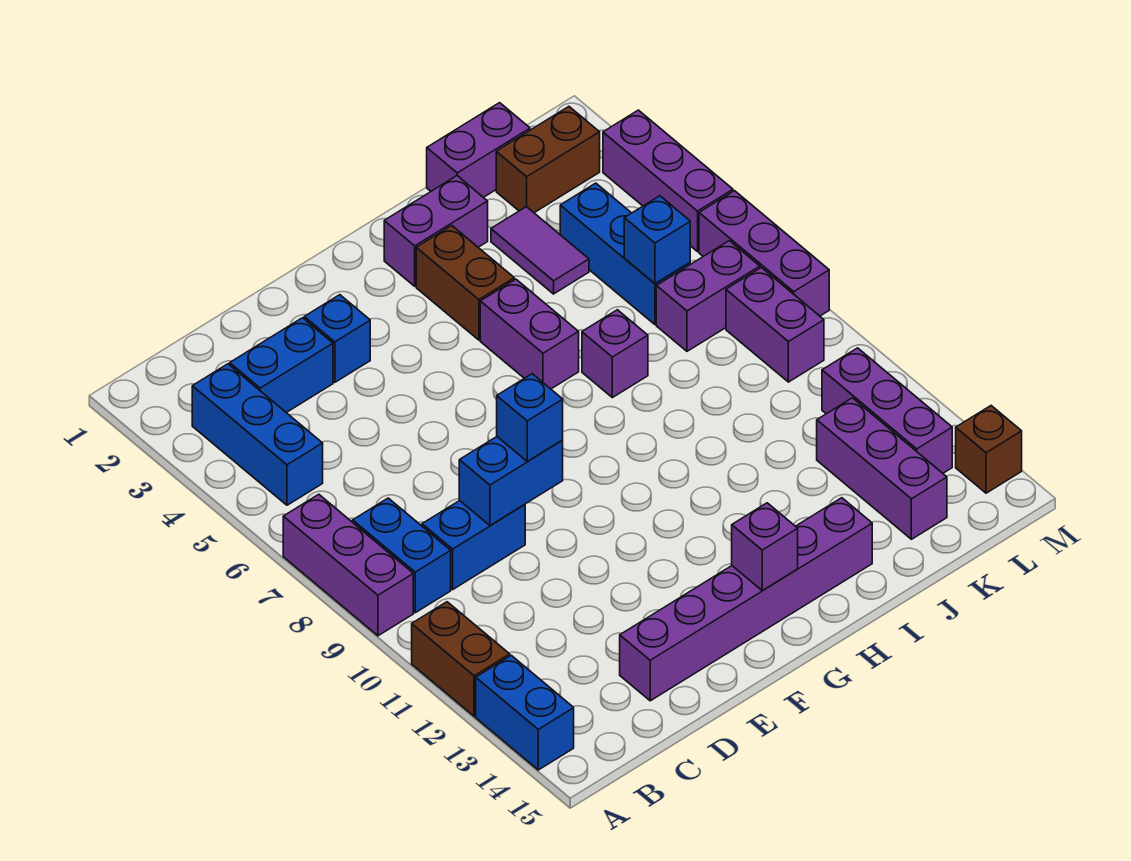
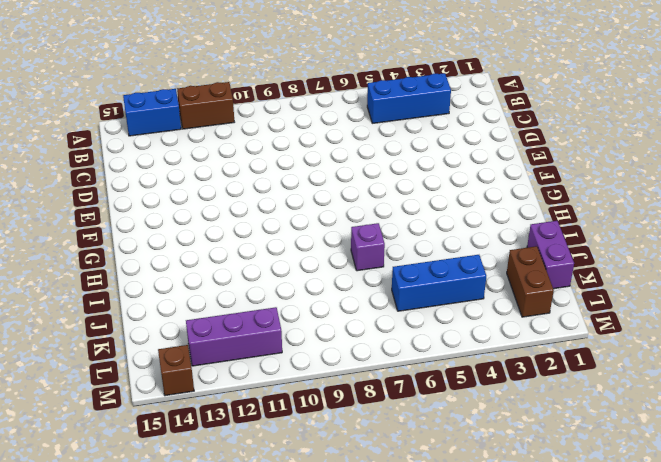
none -> purple brick A7:A9 level 1
none -> blue brick B8:B9 level 1
none -> blue brick C3:D3 level 1

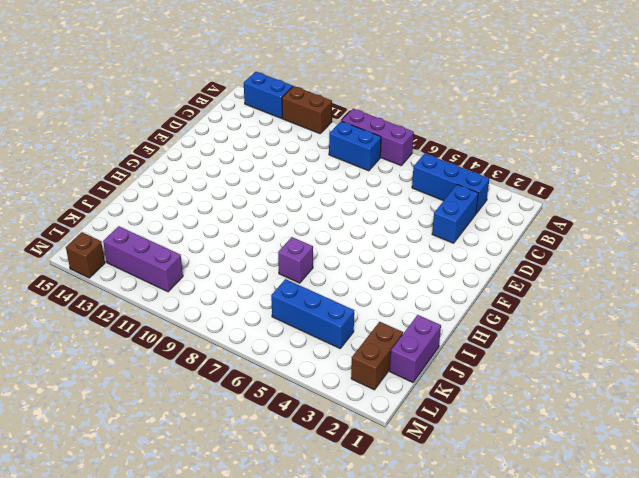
none -> blue brick C9:D9 level 1
none -> purple brick D14:I14 level 1
none -> blue brick E3 level 1

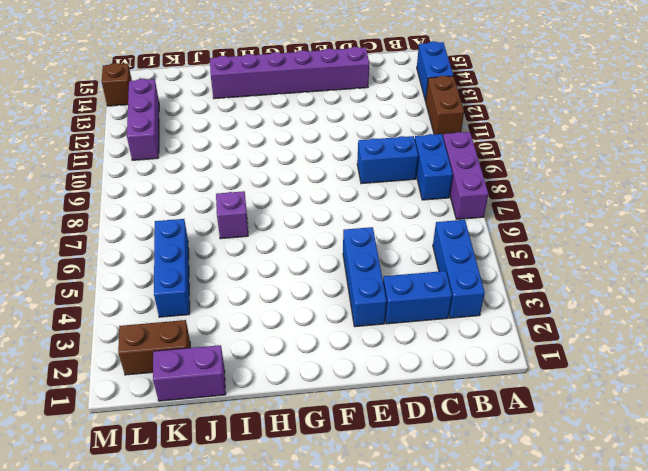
blue brick E3:E5 level 1 -> blue brick E3 level 1
none -> purple brick H2:I2 level 1
none -> brown brick H3:H4 level 1
none -> purple brick H5:H6 level 1

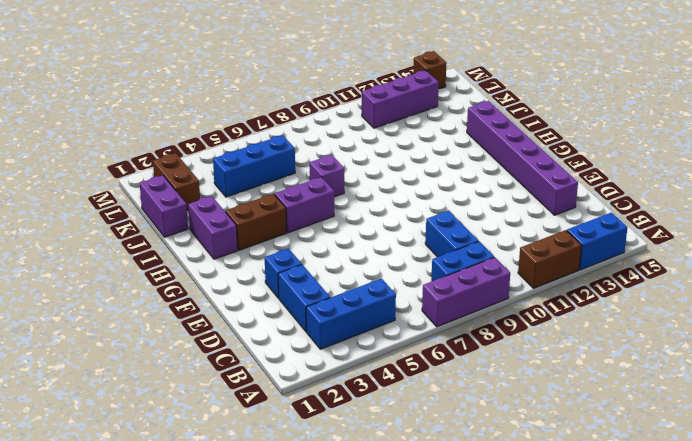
none -> purple tile J3:J4 level 1
none -> purple brick K7:L7 level 1
none -> purple brick K12:K14 level 1

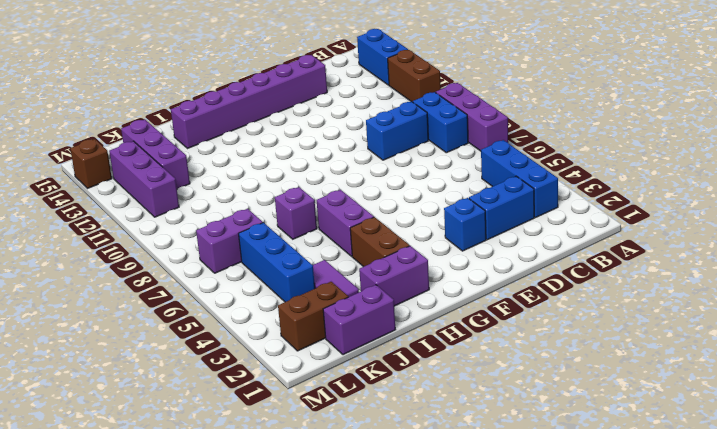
none -> purple brick L8:L9 level 1
none -> purple brick M3:M5 level 1
none -> purple brick M6:M8 level 1

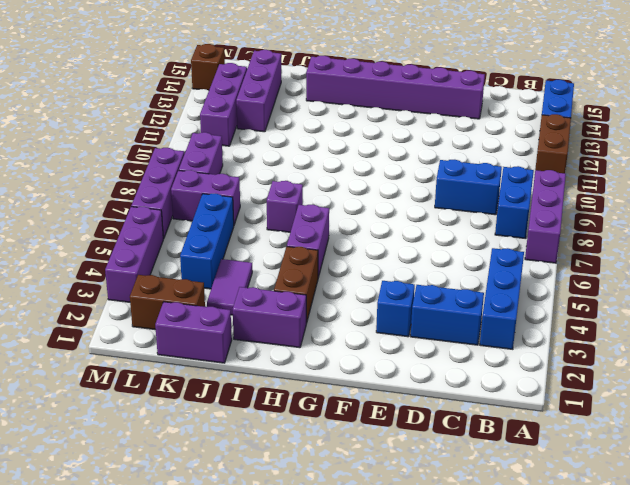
none -> blue brick D9:E9 level 2
none -> purple brick G14 level 2
none -> blue brick K6 level 2

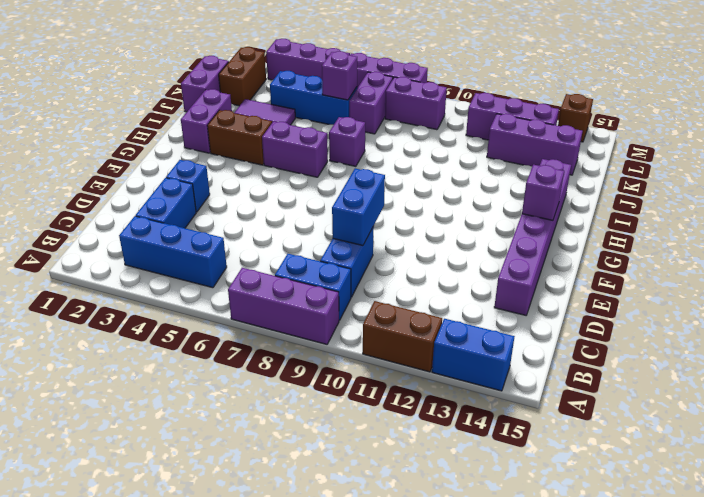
purple brick K6 level 2 -> blue brick K6 level 2
none -> blue brick E9 level 3

